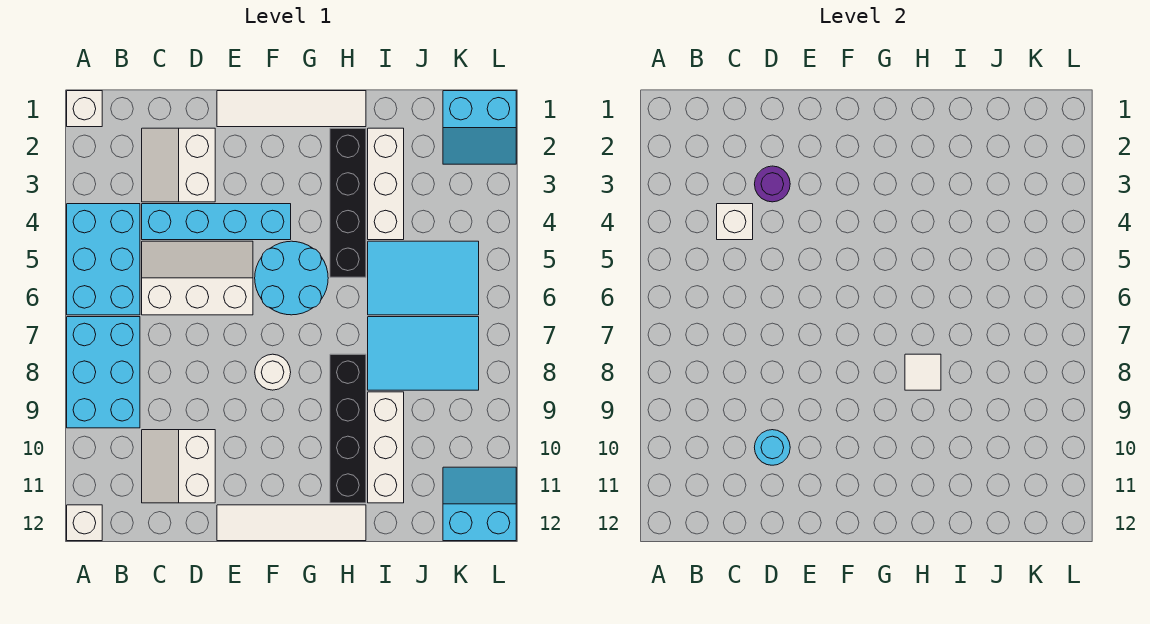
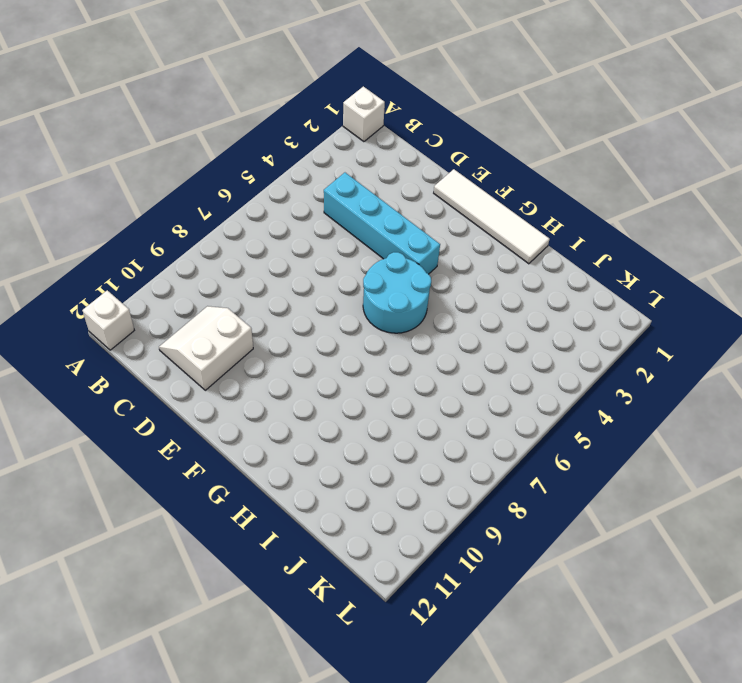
none -> cyan brick A4:B6 level 1
none -> cyan brick A7:B9 level 1
none -> white slope C2:D3 level 1 top D

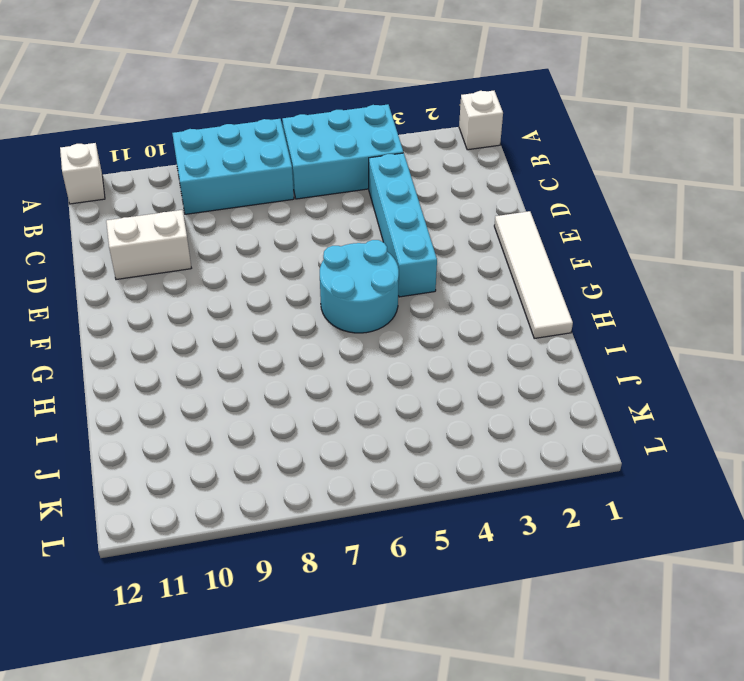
none -> white slope C2:D3 level 1 top D
none -> white slope C5:E6 level 1 top 6
none -> white tile E12:H12 level 1

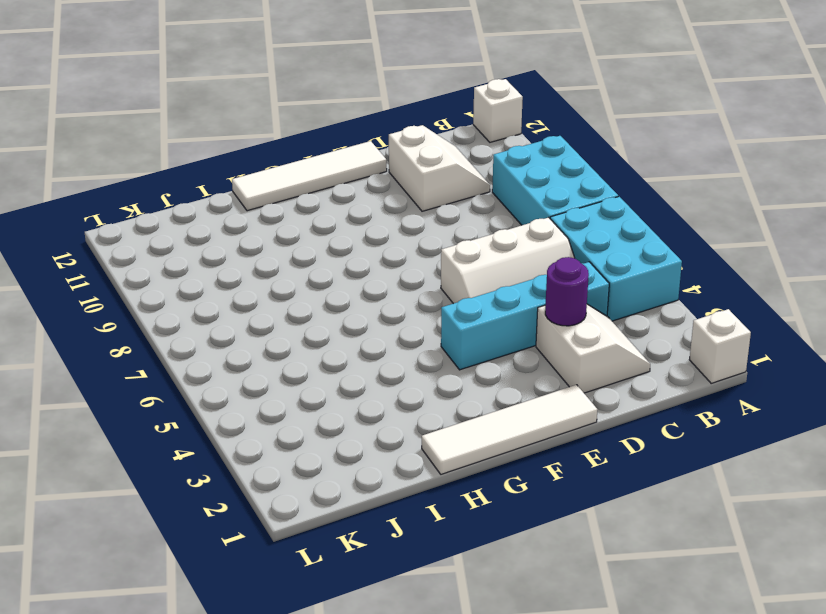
none -> cyan round brick F5:G6 level 1
none -> white round brick F8 level 1
none -> black brick H2:H5 level 1

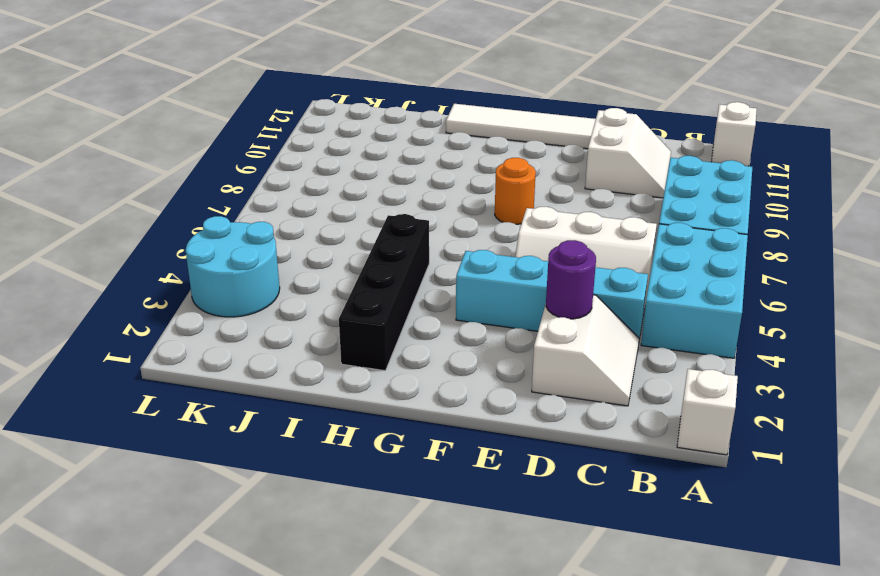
orange round brick F8 level 1 -> white round brick F8 level 1
cyan round brick K3:L4 level 1 -> cyan round brick F5:G6 level 1
none -> white tile E1:H1 level 1
none -> black brick H8:H11 level 1
none -> white brick I2:I4 level 1

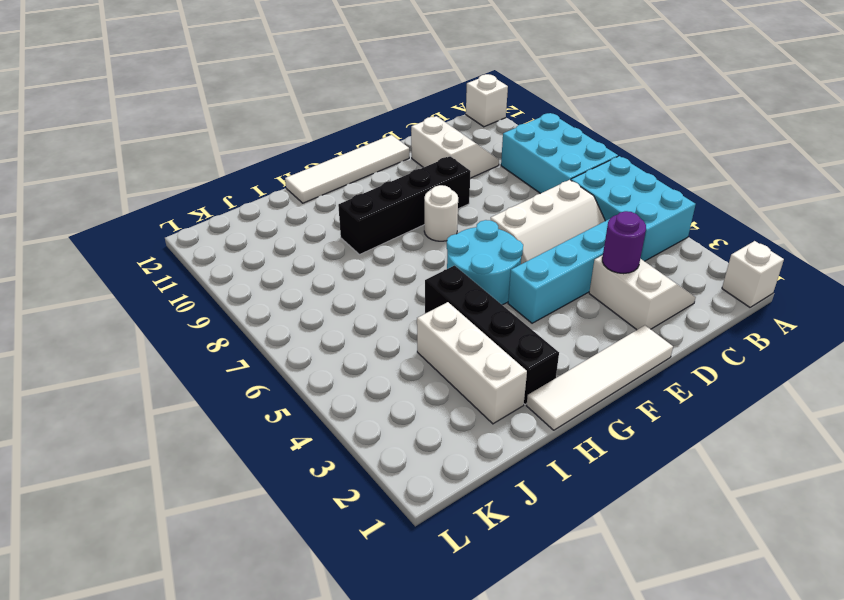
black brick E9:H9 level 1 -> black brick H8:H11 level 1
none -> cyan tile I5:K6 level 1
none -> cyan tile I7:K8 level 1
none -> white brick I9:I11 level 1

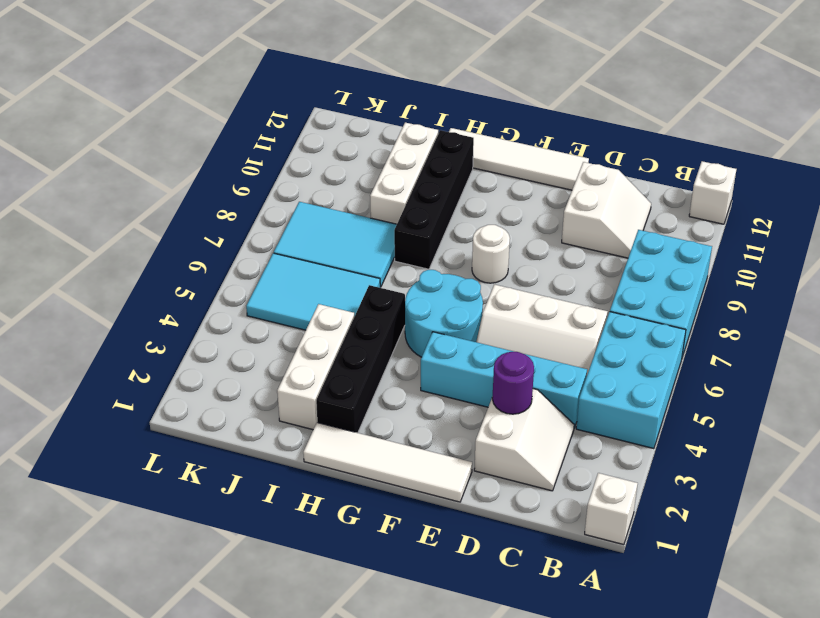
none -> cyan slope K1:L2 level 1 top 1
none -> cyan slope K11:L12 level 1 top 12
none -> white brick C4 level 2

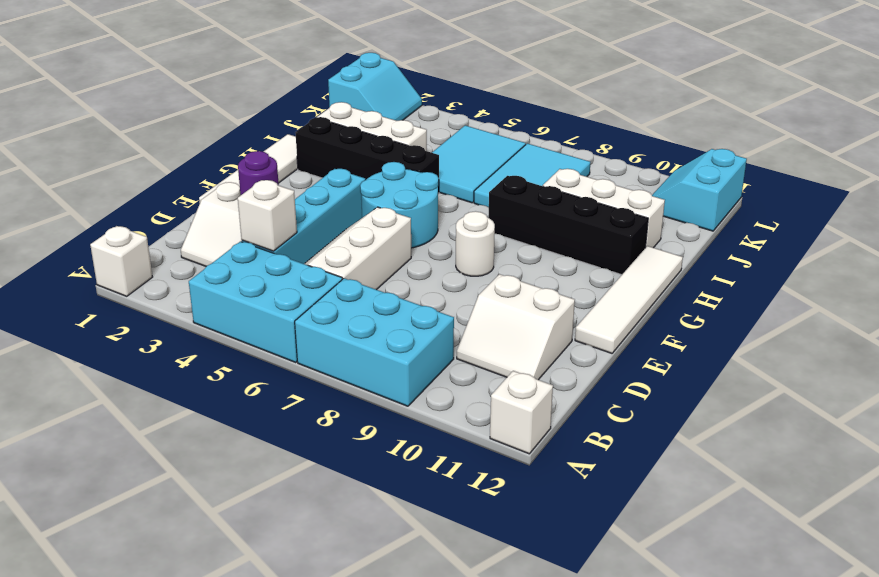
none -> cyan round brick D10 level 2
none -> white tile H8 level 2

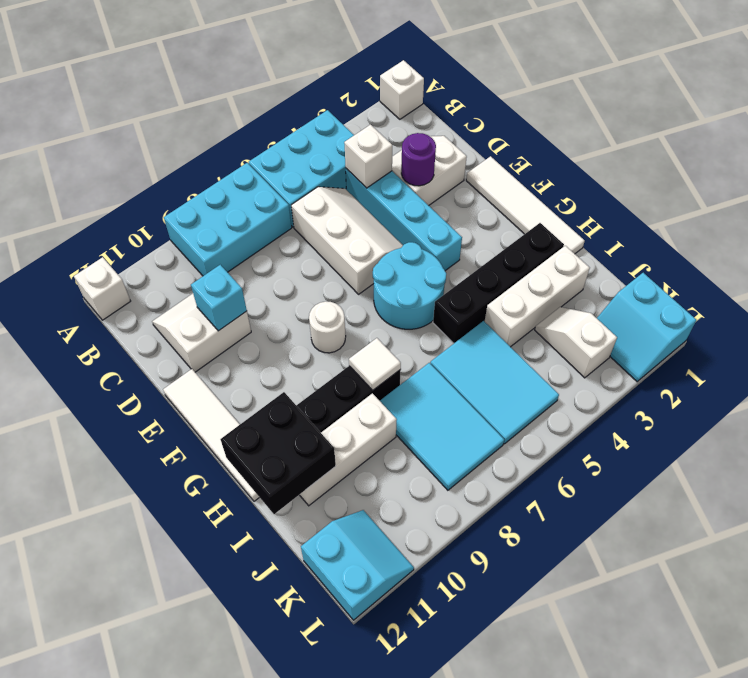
cyan brick D10 level 2 -> cyan round brick D10 level 2
black brick H11:I12 level 2 -> none
white slope J3:K3 level 1 top K -> none

